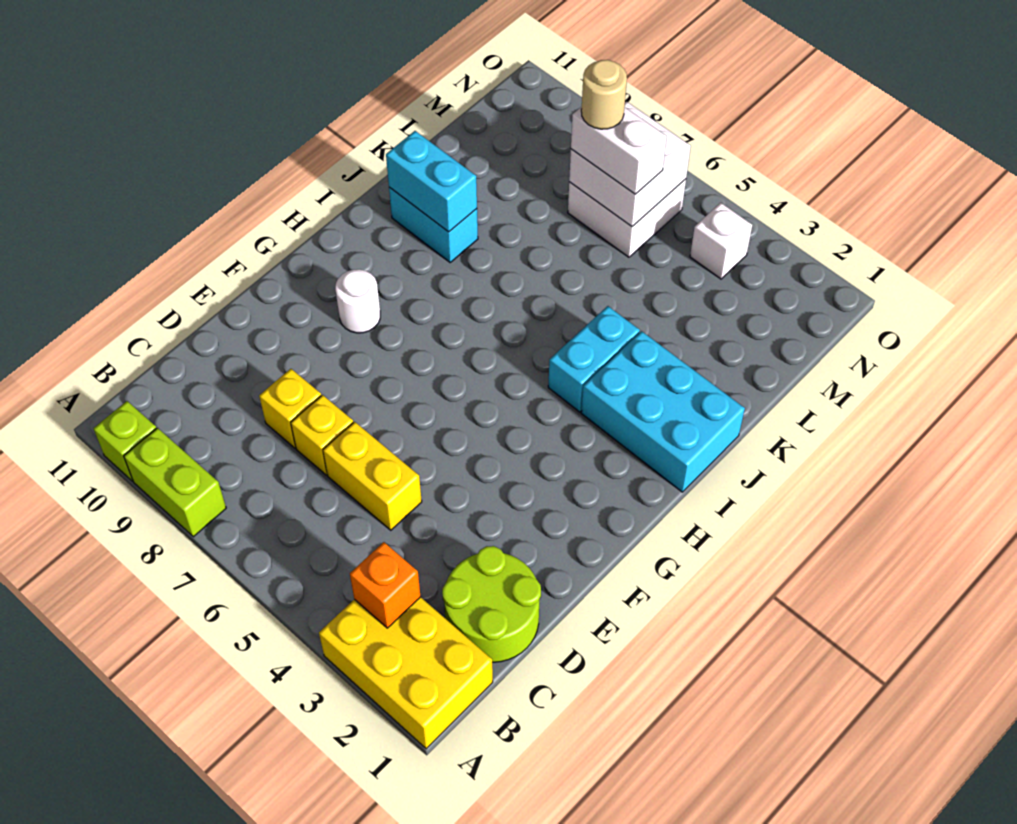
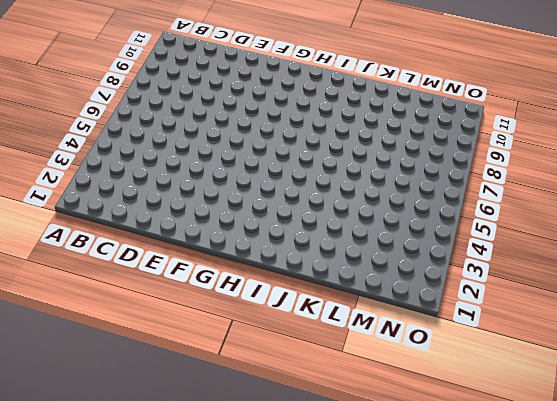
none -> yellow brick A1:B3 level 1
none -> lime brick A8:A9 level 1
none -> lime brick A10 level 1

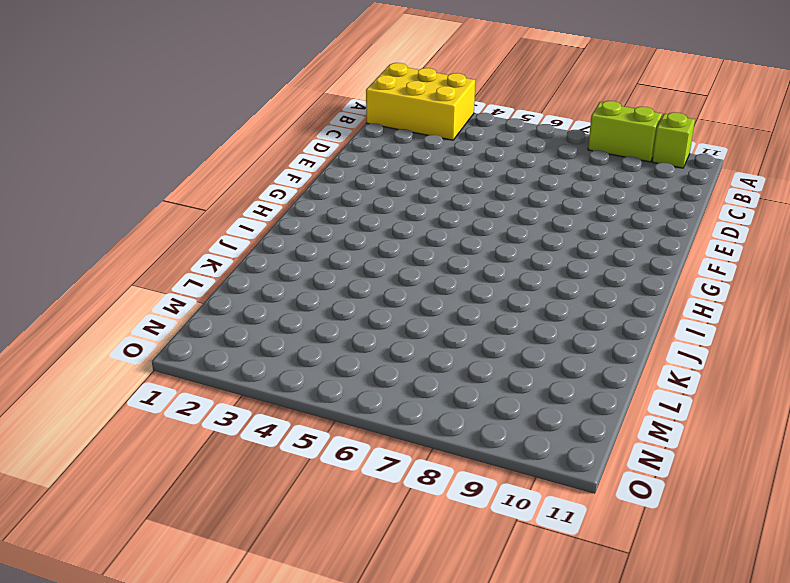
none -> lime round brick C1:D2 level 1
none -> yellow brick D5:D6 level 1
none -> yellow brick D7 level 1

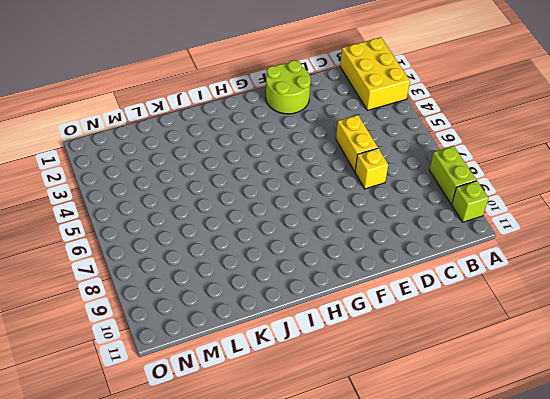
lime round brick E1:F2 level 1 -> lime round brick C1:D2 level 1
none -> yellow brick D8 level 1
none -> white round brick G9 level 1
none -> cyan brick I1:J3 level 1

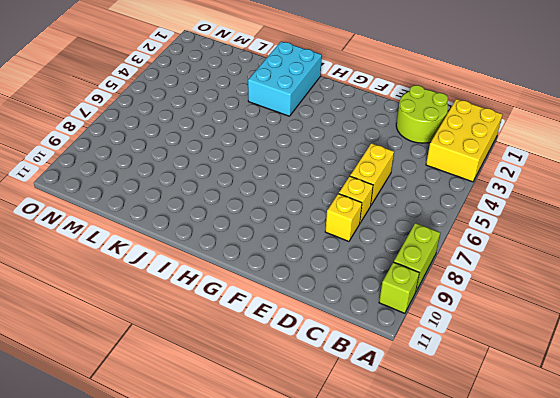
none -> white round brick G9 level 1
none -> cyan brick I4:J4 level 1
none -> cyan brick J9:J10 level 1

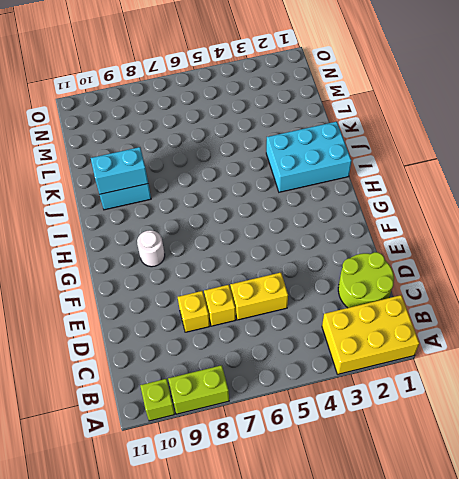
none -> cyan brick I4:J4 level 1
none -> white brick M6:N7 level 1
none -> white brick N4 level 1

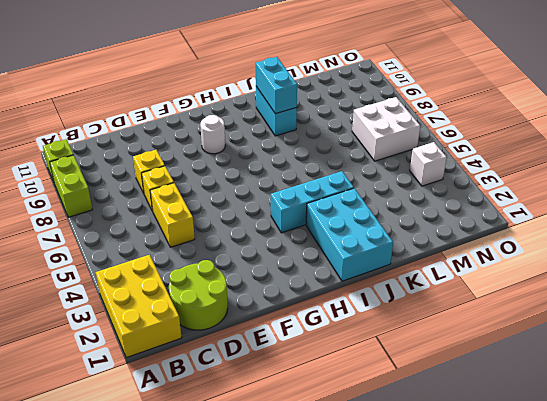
cyan brick H4:J4 level 1 -> cyan brick I4:J4 level 1
none -> orange brick B3 level 2
none -> white brick M6:N7 level 2
none -> white brick M6:M7 level 3

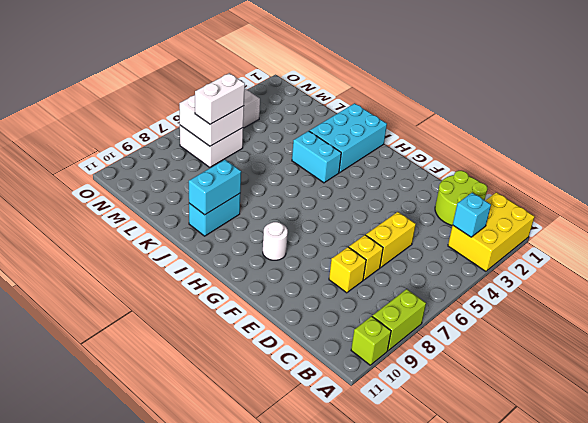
cyan brick B3 level 2 -> orange brick B3 level 2
none -> tan round brick M7 level 4

